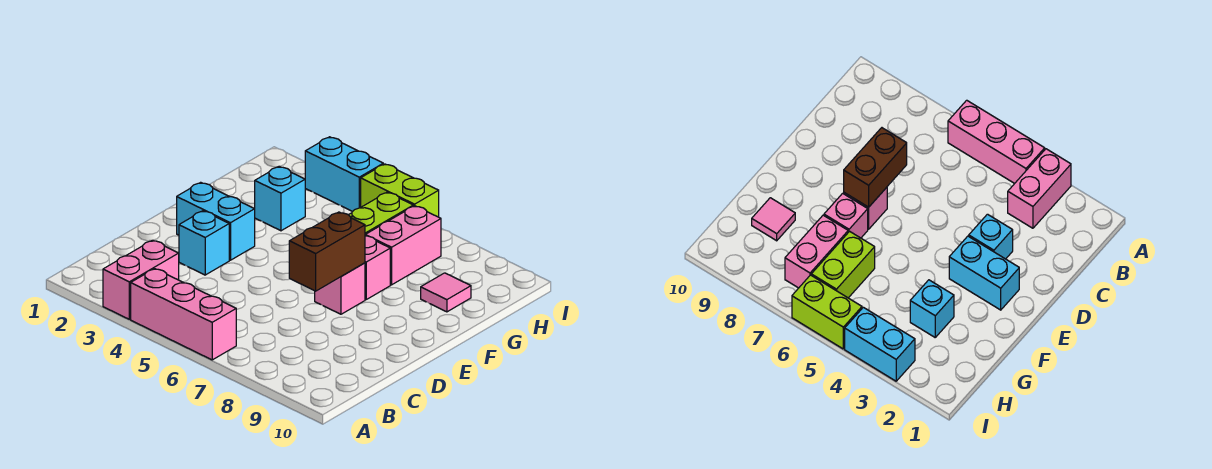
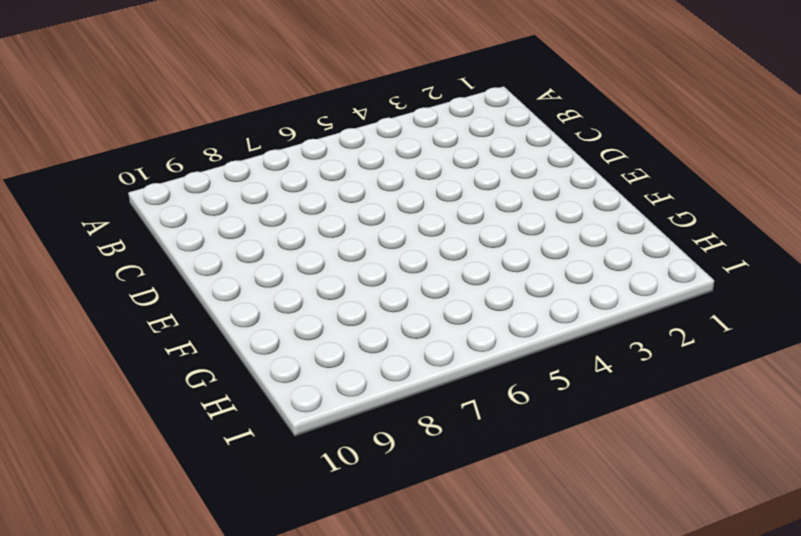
none -> pink brick A3:B3 level 1
none -> pink brick A4:A6 level 1
none -> cyan brick D3 level 1

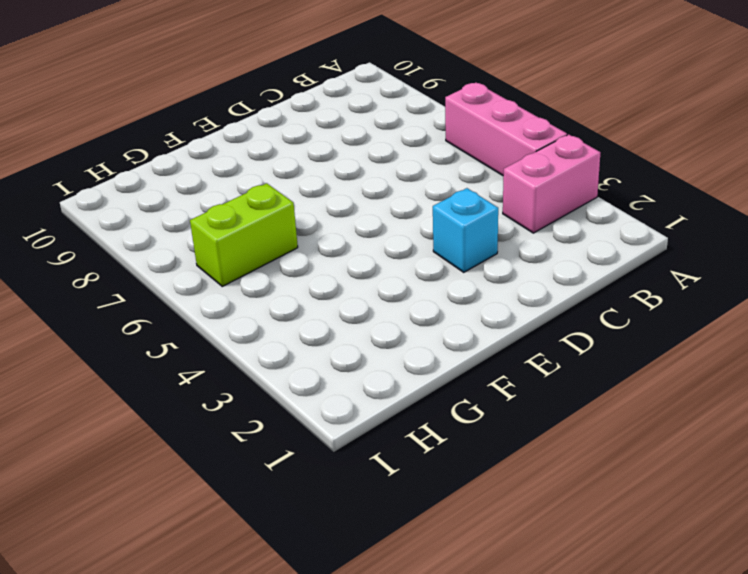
none -> cyan brick E2:E3 level 1
none -> pink brick E7 level 1
none -> pink brick F7 level 1

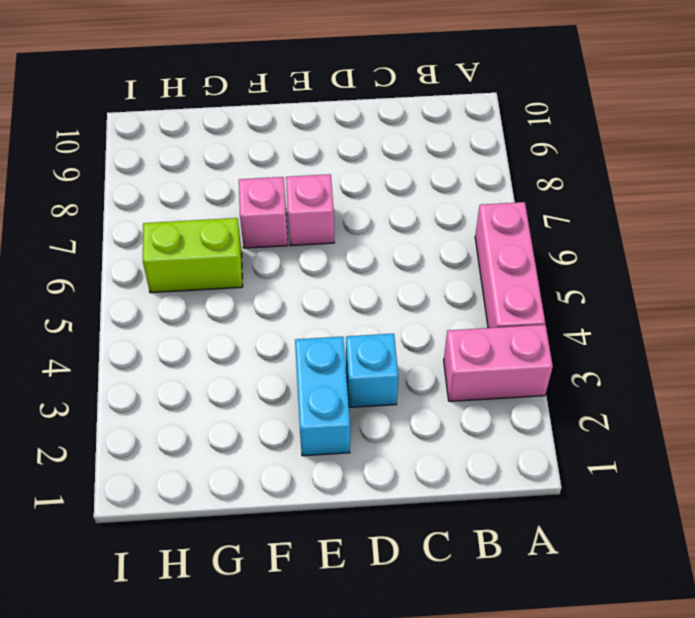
none -> cyan brick G3 level 1
none -> pink brick G7:H7 level 1
none -> pink tile G9 level 1

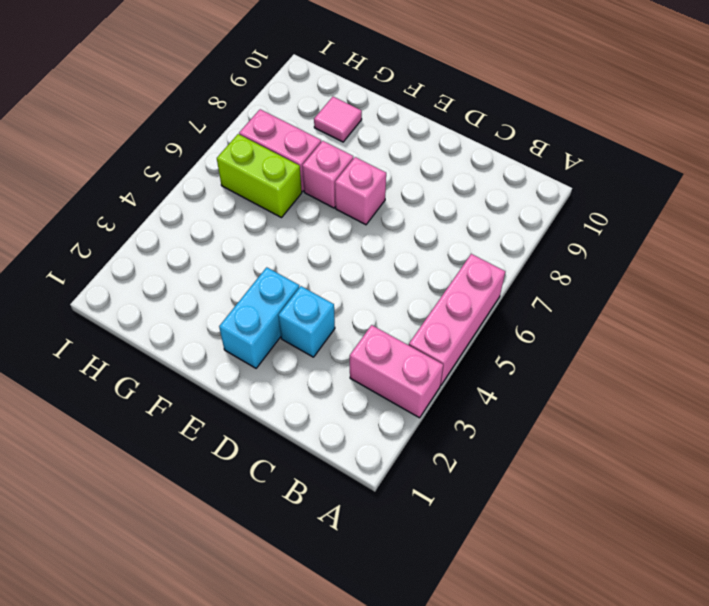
none -> cyan brick G3 level 1
none -> cyan brick I3:I4 level 1
none -> lime brick I5:I6 level 1

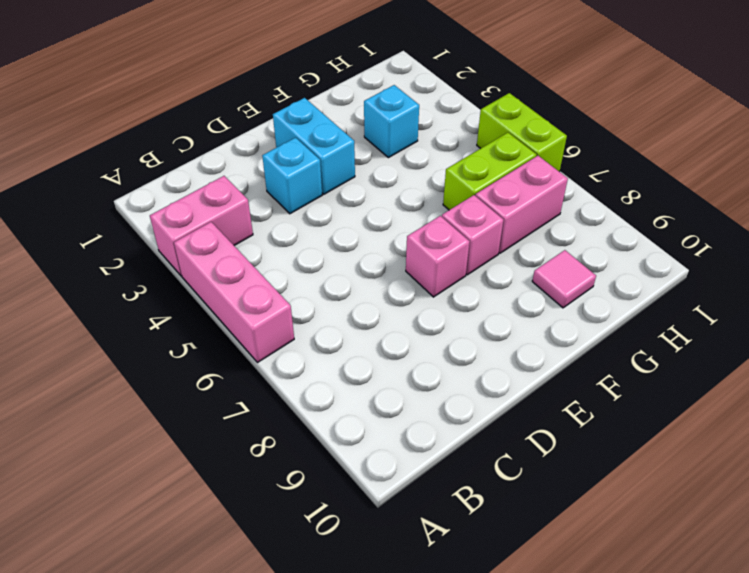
none -> cyan brick I3:I4 level 1
none -> brown brick D7:E7 level 2

